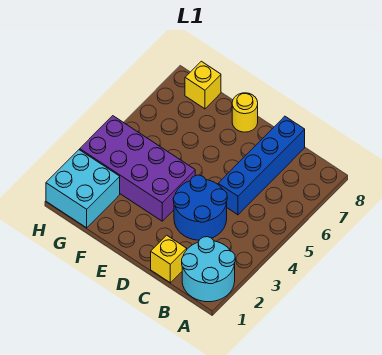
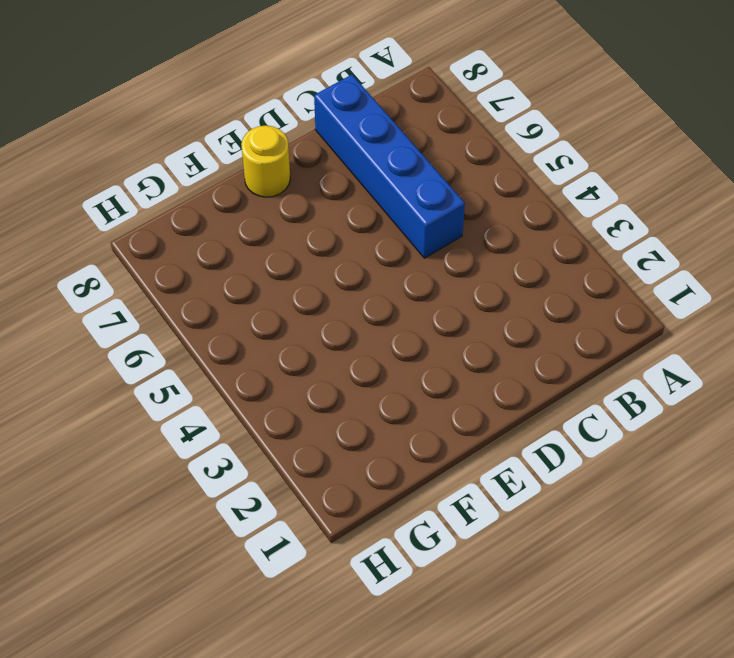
none -> cyan round brick A1:B2 level 1
none -> yellow brick C1 level 1

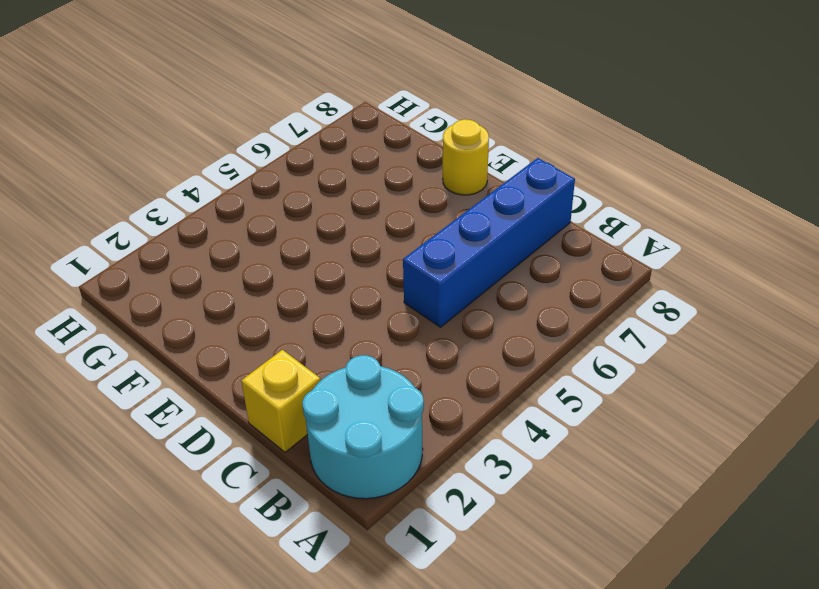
none -> blue round brick C3:D4 level 1
none -> purple brick E3:H4 level 1

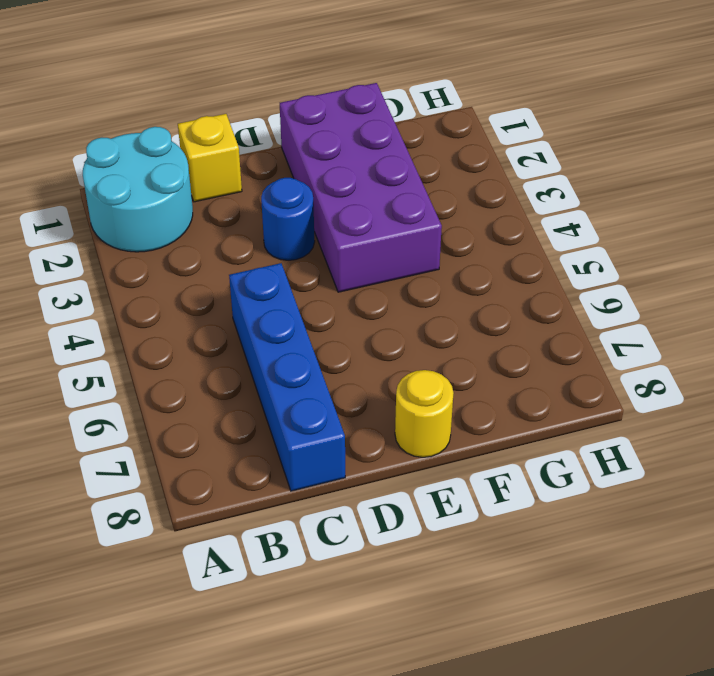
blue round brick D3 level 1 -> blue round brick C3:D4 level 1
purple brick E1:F4 level 1 -> purple brick E3:H4 level 1
none -> cyan brick G1:H2 level 1
none -> yellow brick G8 level 1

